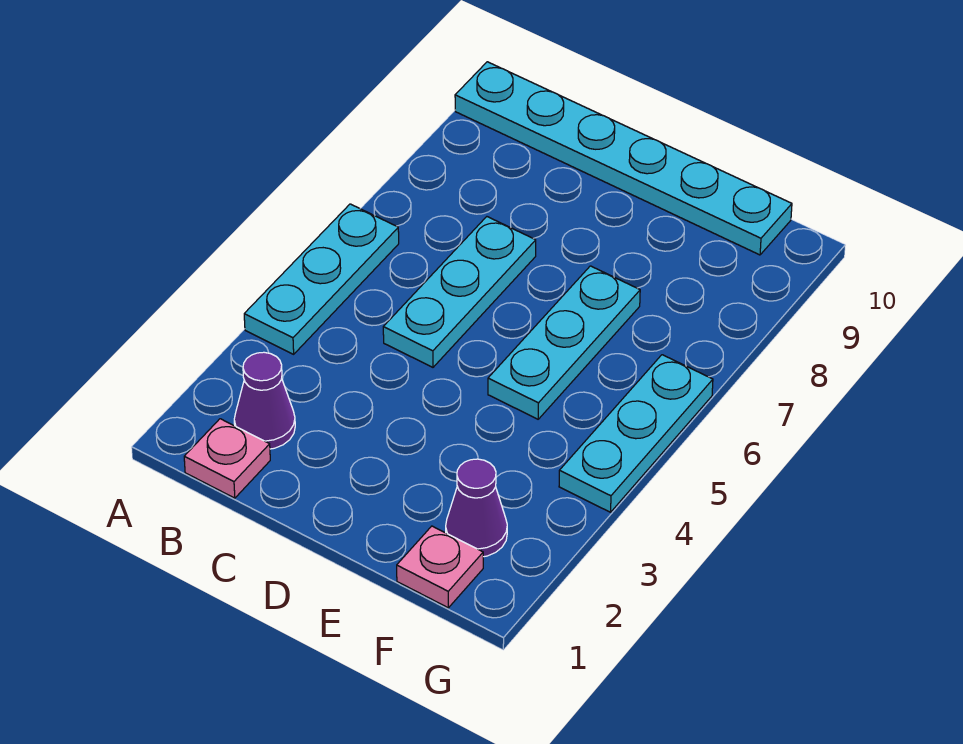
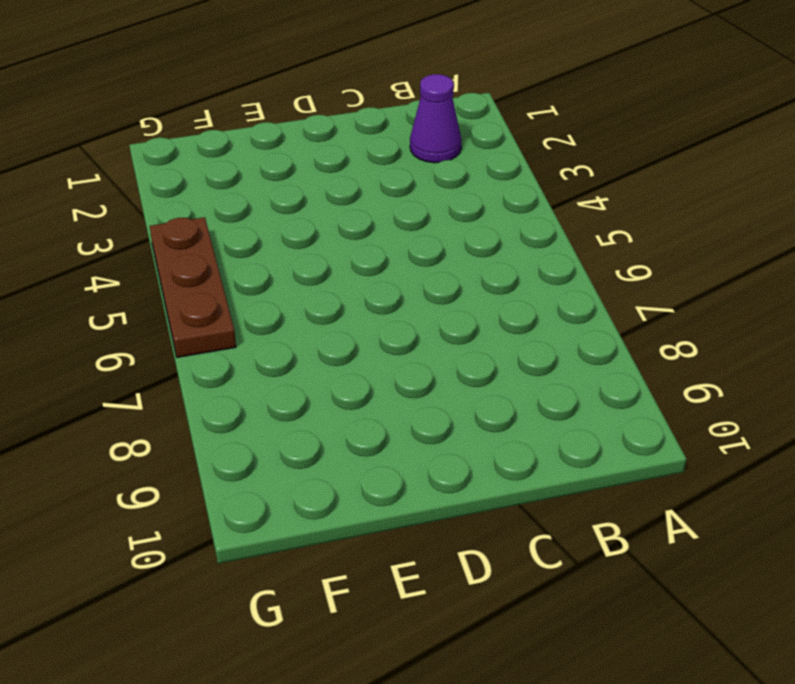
brown plate G4:G6 level 1 -> cyan plate G4:G6 level 1
none -> cyan plate A4:A6 level 1
none -> cyan plate A10:F10 level 1

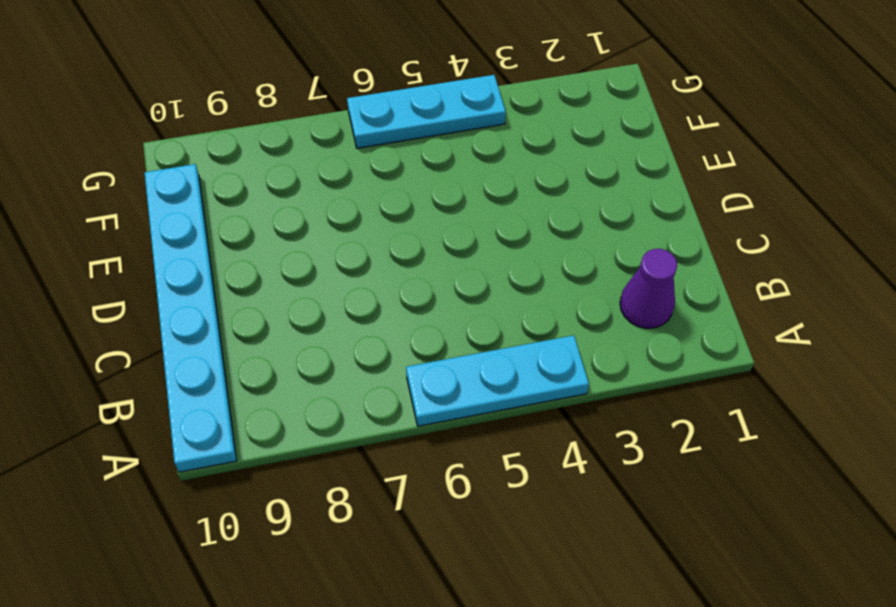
none -> pink plate B1 level 1
none -> cyan plate C5:C7 level 1

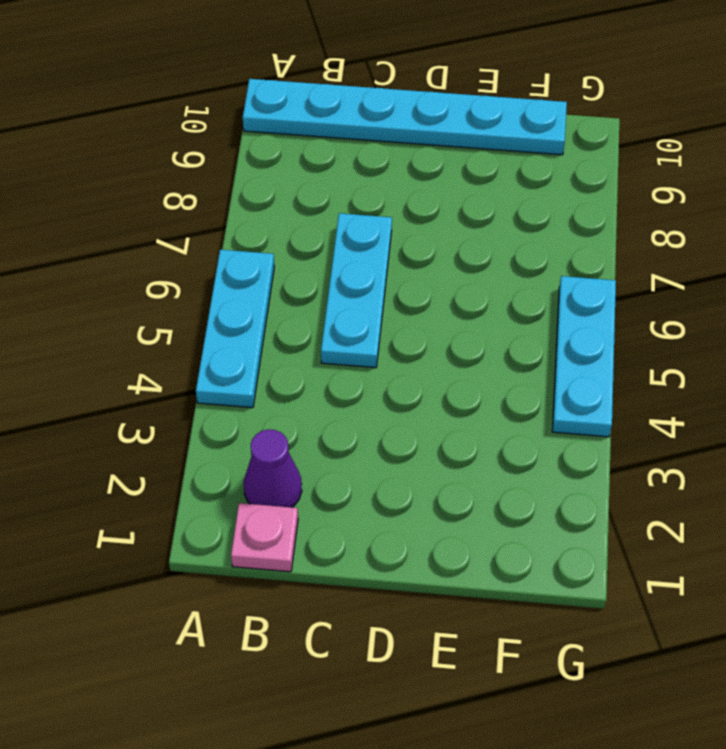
none -> cyan plate E5:E7 level 1
none -> pink plate F1 level 1

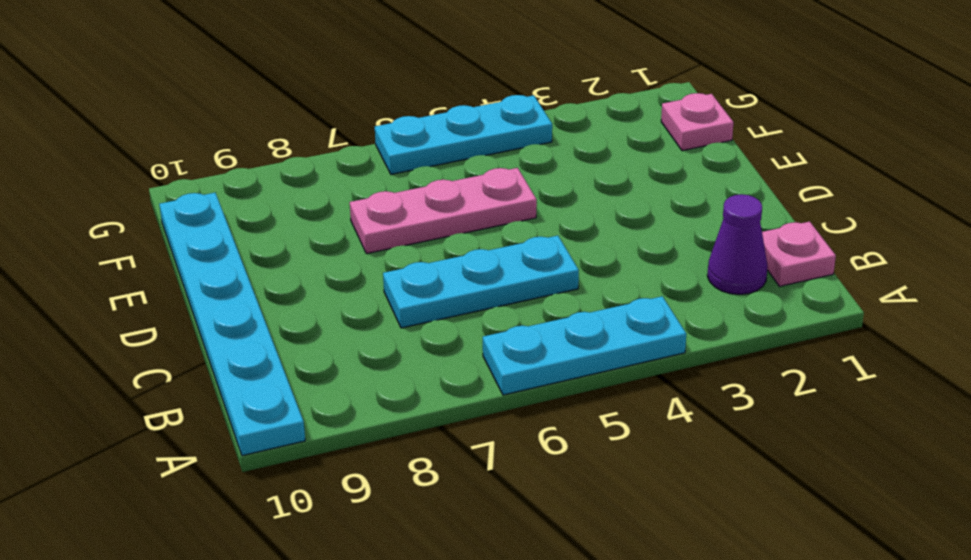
pink plate E5:E7 level 1 -> cyan plate E5:E7 level 1
none -> purple cone F2 level 1

